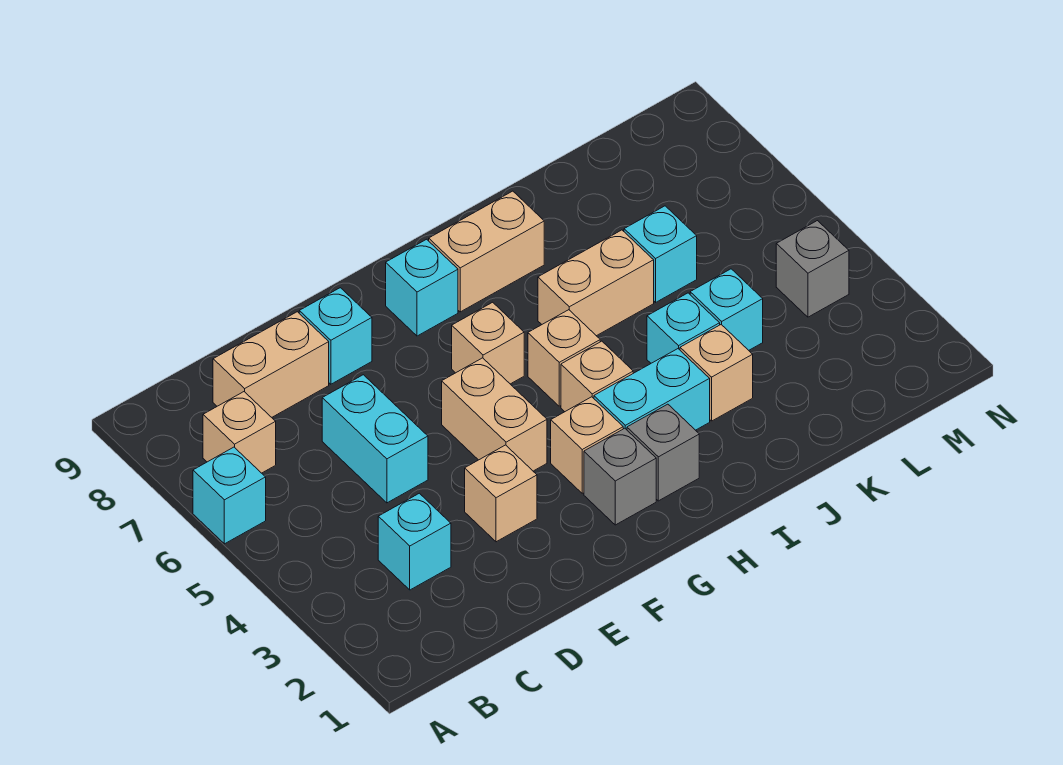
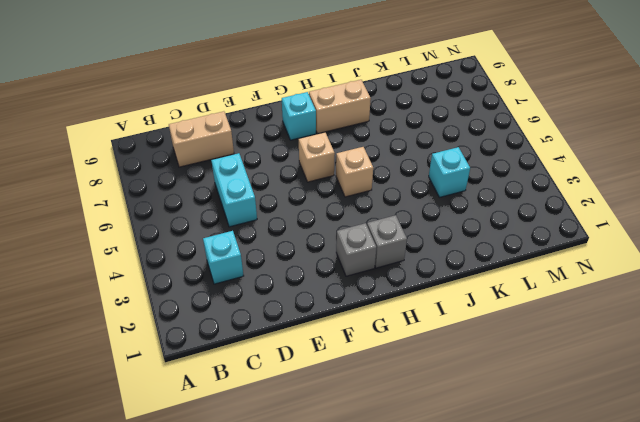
none -> cyan brick A6 level 1
none -> tan brick B7 level 1
none -> tan brick E3 level 1

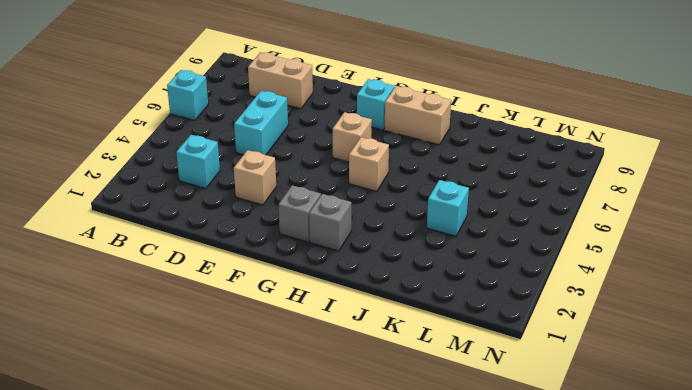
none -> tan brick B7 level 1
none -> cyan brick E8 level 1
none -> tan brick F4:F5 level 1

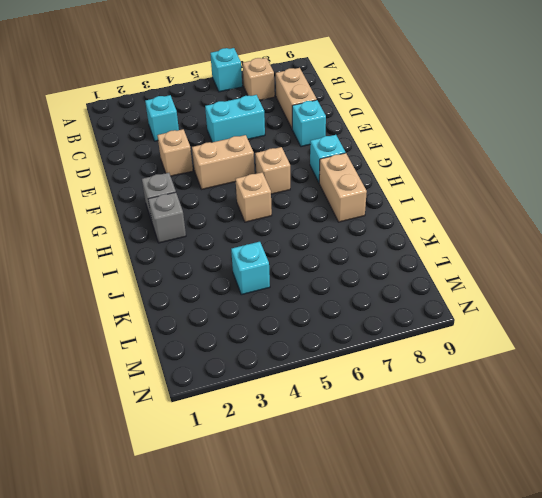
none -> tan brick G3 level 1
none -> cyan brick H3:I3 level 1
none -> tan brick H4 level 1

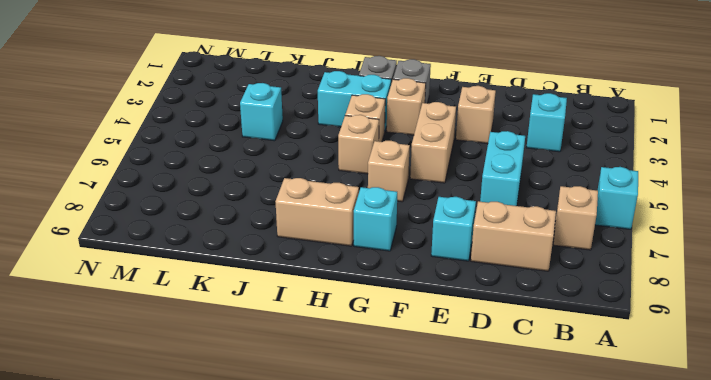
none -> tan brick I6:J6 level 1
none -> tan brick J3 level 1
none -> cyan brick J4 level 1

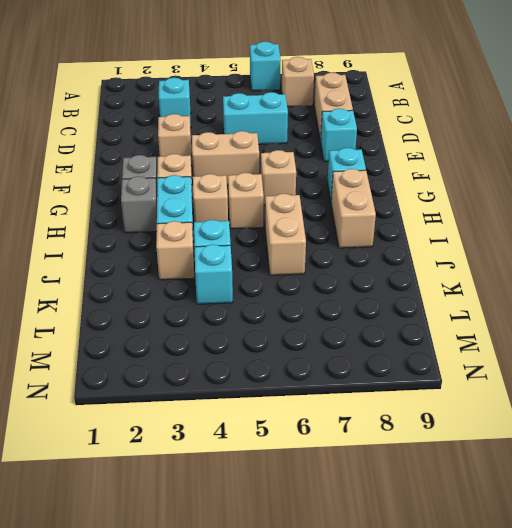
none -> cyan brick K6 level 1
none -> grey brick M4 level 1

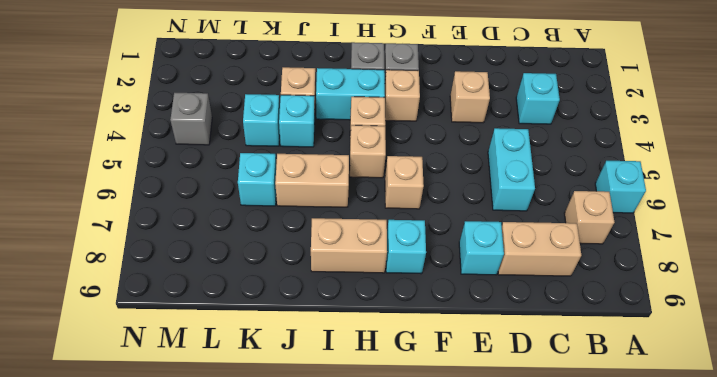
none -> tan brick F4:F5 level 1

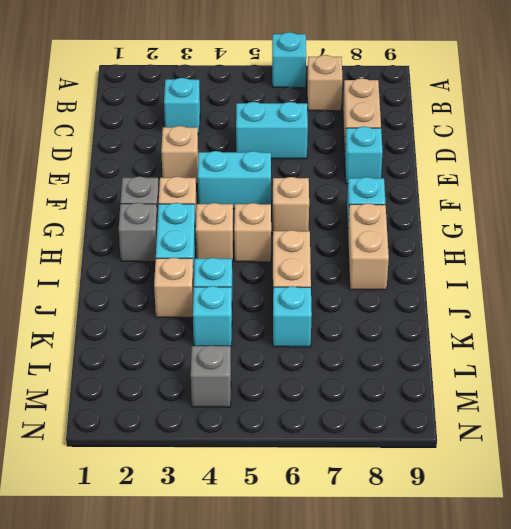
cyan brick F4:F5 level 1 -> tan brick F4:F5 level 1

